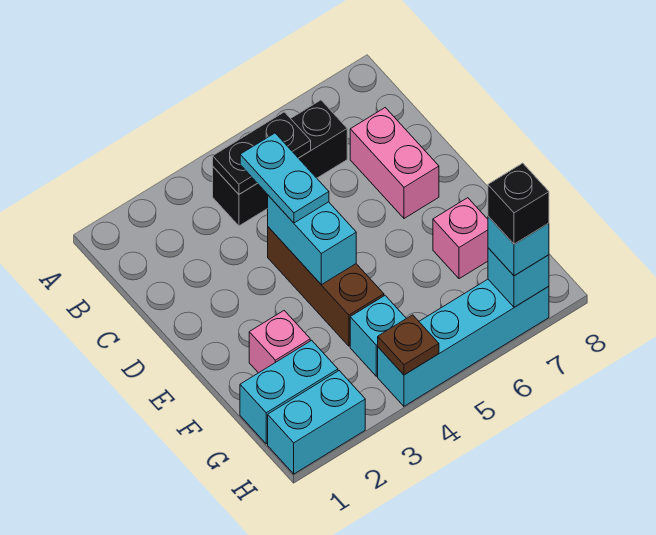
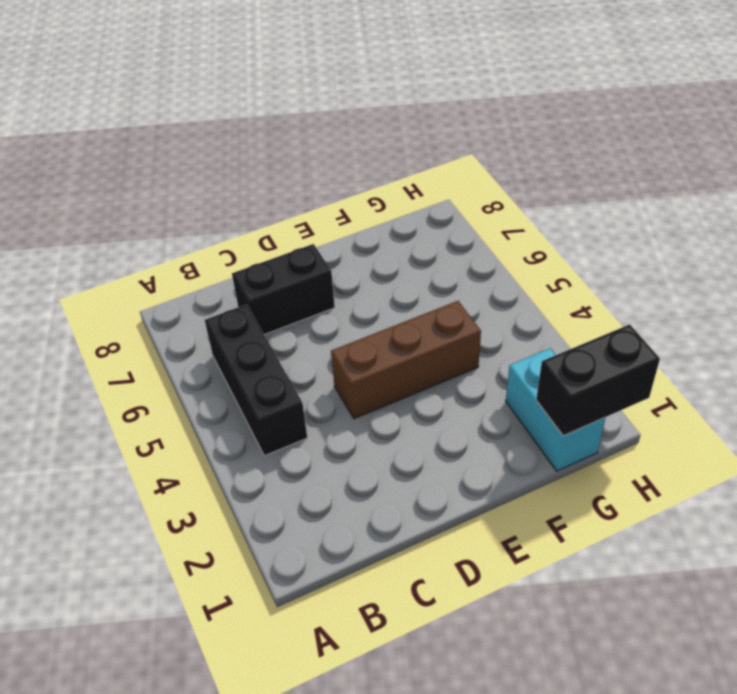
black brick C7:D7 level 1 -> pink brick C7:D7 level 1
black brick G1:H1 level 2 -> none
none -> pink brick F2 level 1
none -> pink brick F7 level 1
none -> cyan brick G4 level 1

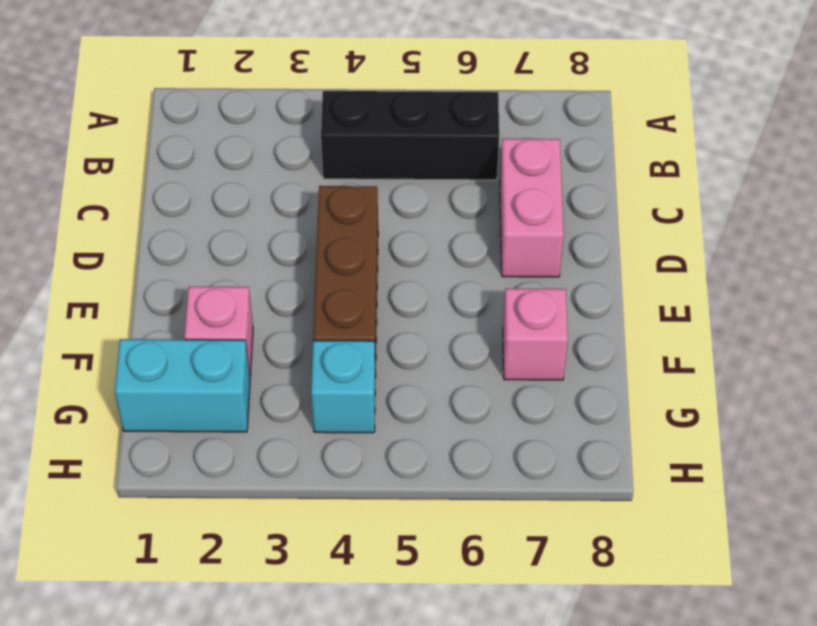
none -> cyan brick H1:H2 level 1
none -> cyan brick H4:H7 level 1
none -> black plate B4:B5 level 2

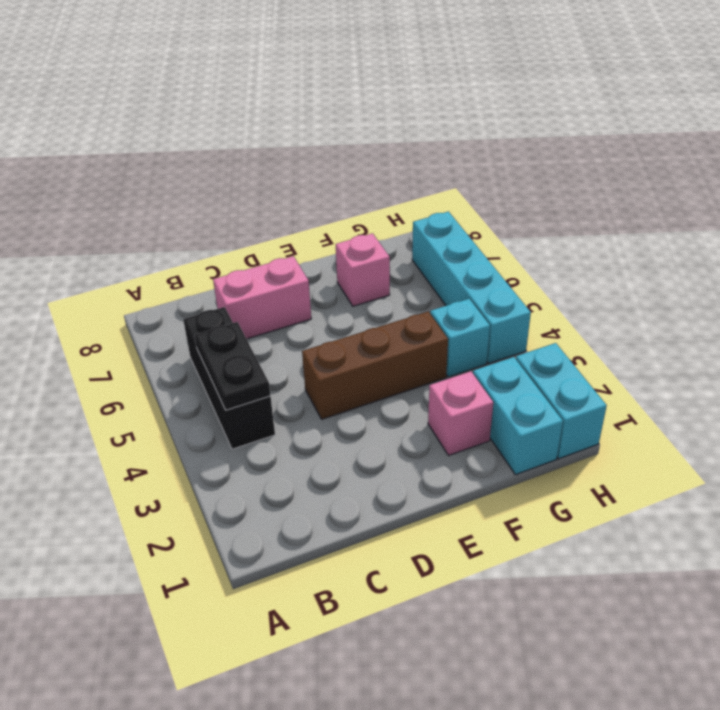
none -> cyan brick D4:E4 level 2
none -> brown plate H4 level 2
none -> cyan brick H7 level 2

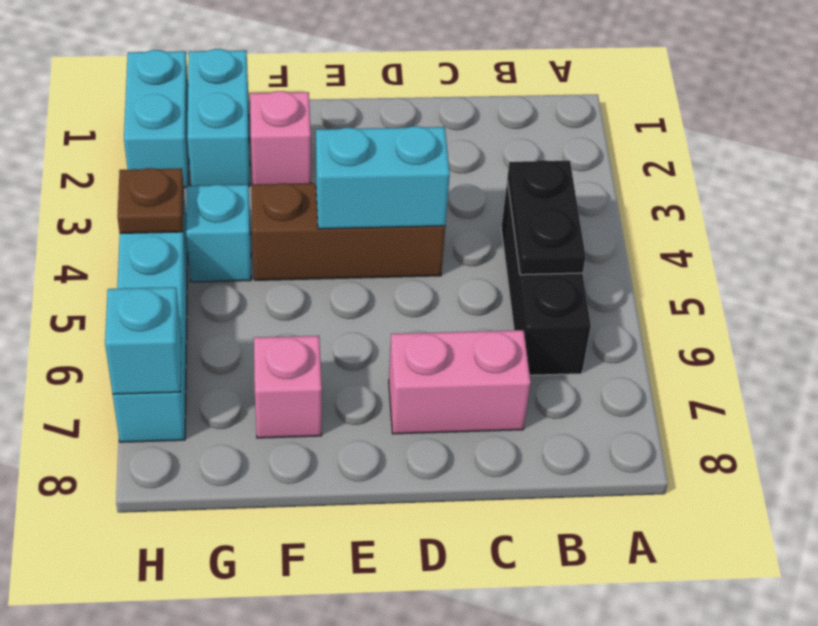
none -> cyan plate C4:D4 level 3
none -> cyan brick H7 level 3
none -> black brick H7 level 4

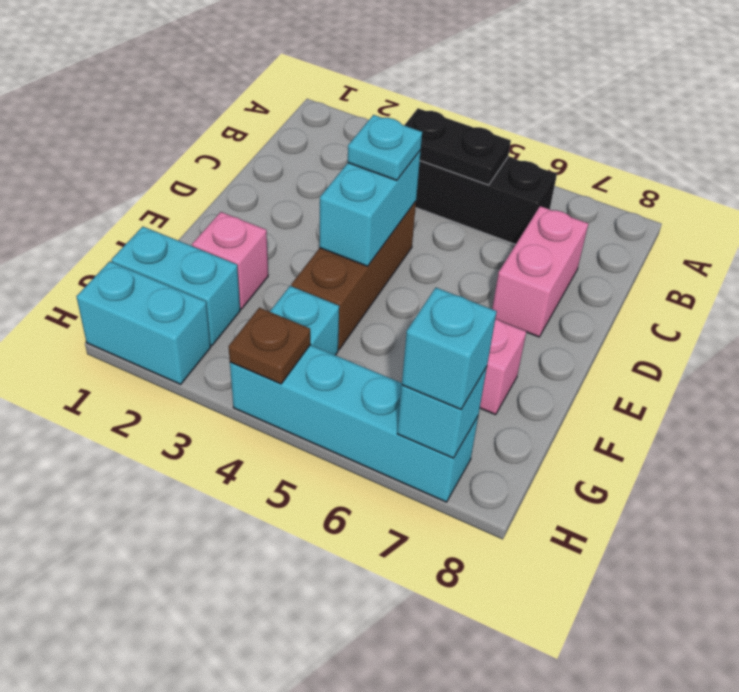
cyan plate D4 level 3 -> cyan plate C4:D4 level 3
none -> black brick H7 level 4

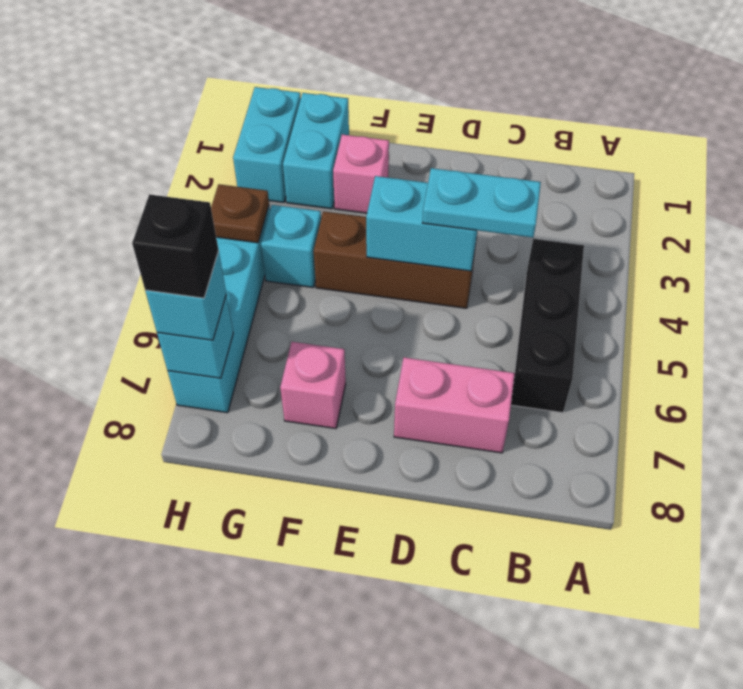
none -> black plate B4:B5 level 2

